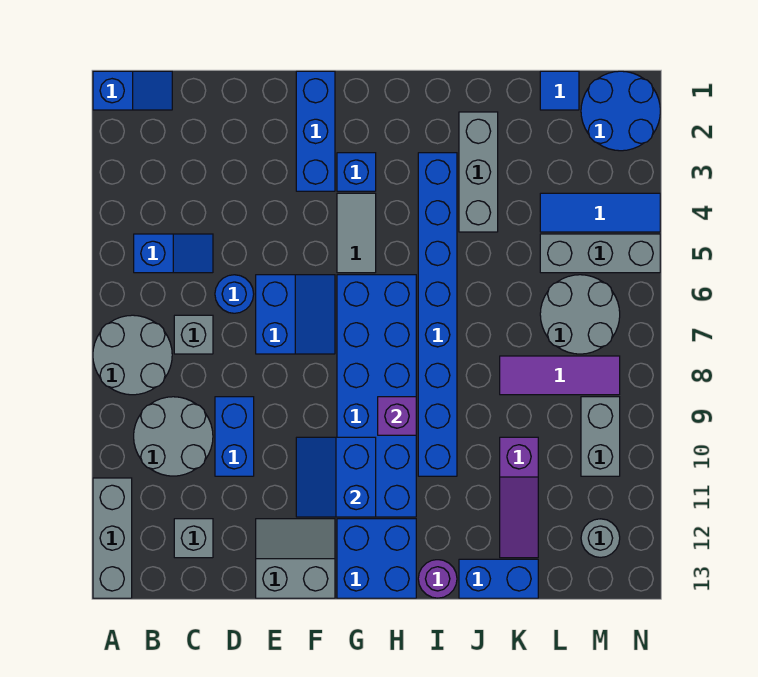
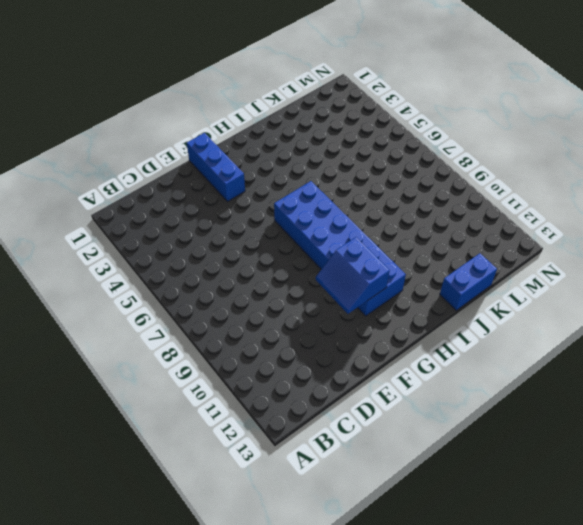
none -> blue slope A1:B1 level 1 top A
none -> grey round brick A7:B8 level 1
none -> grey brick A11:A13 level 1
none -> blue slope B5:C5 level 1 top B

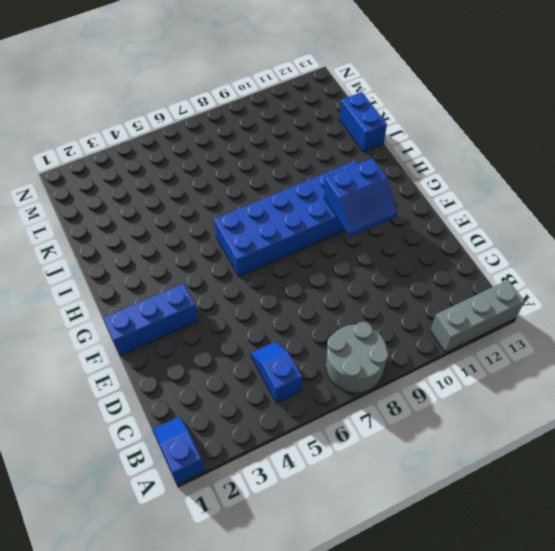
none -> grey round brick B9:C10 level 1
none -> grey brick C7 level 1
none -> grey brick C12 level 1
none -> blue round brick D6 level 1

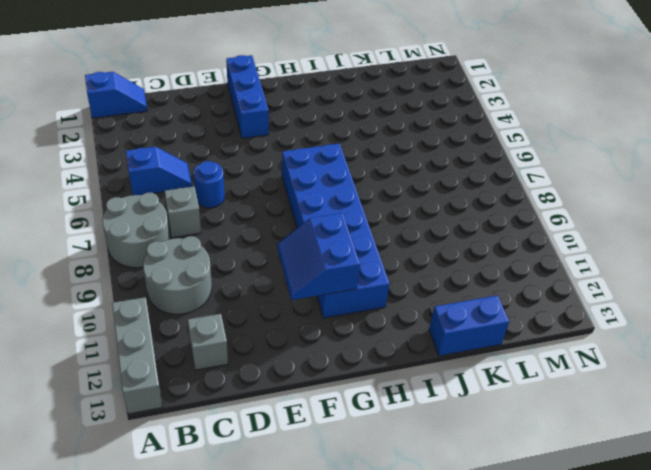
none -> blue brick D9:D10 level 1
none -> blue slope E6:F7 level 1 top E
none -> grey slope E12:F13 level 1 top 13
none -> blue brick G3 level 1

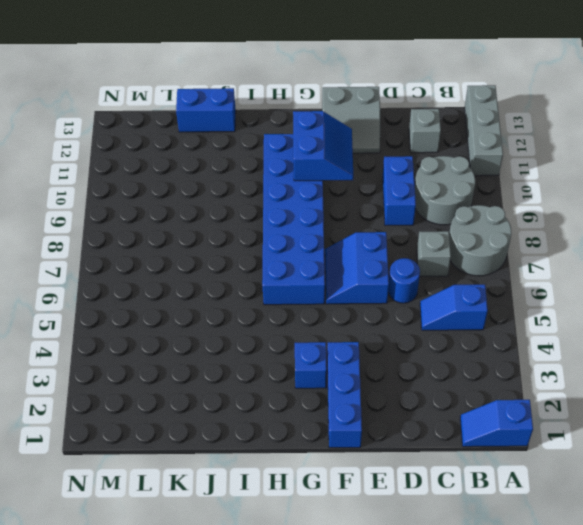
none -> grey tile G4:G5 level 1
none -> blue brick G12:H13 level 1
none -> blue brick I3:I10 level 1
none -> purple round brick I13 level 1

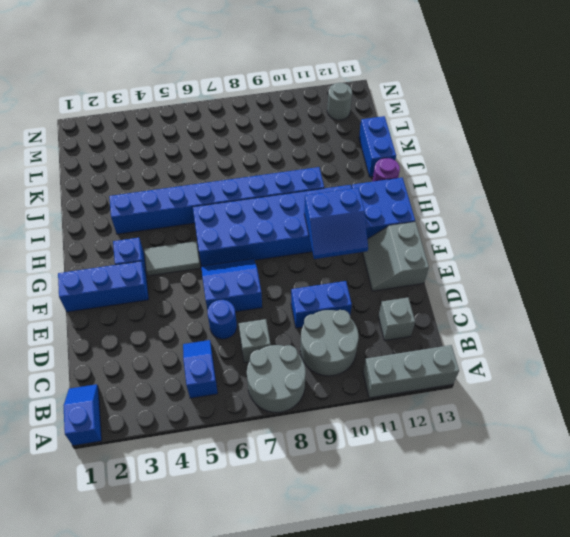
none -> grey brick J2:J4 level 1
none -> purple tile K8:M8 level 1
none -> purple slope K10:K12 level 1 top 10
none -> blue tile L1 level 1

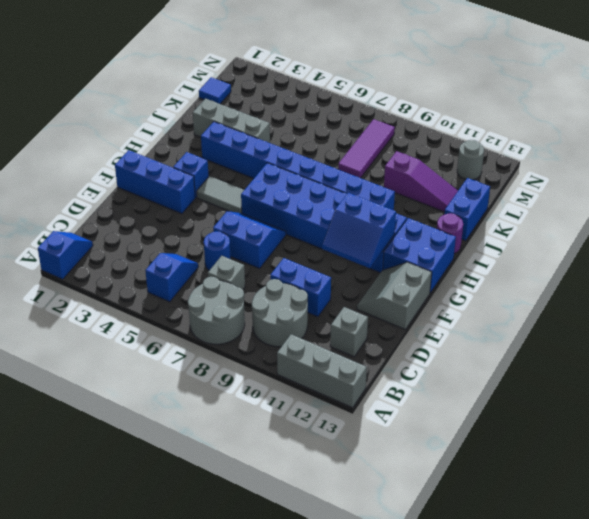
none -> blue tile L4:N4 level 1
none -> grey brick L5:N5 level 1
none -> grey round brick L6:M7 level 1
none -> blue round brick M1:N2 level 1

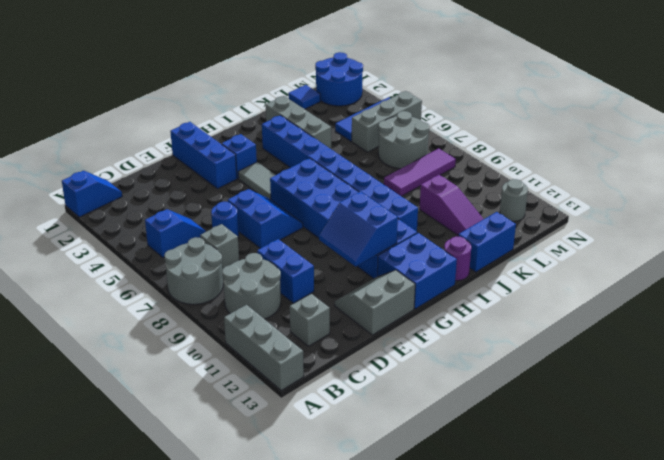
none -> grey brick M9:M10 level 1
none -> purple brick H9 level 2

